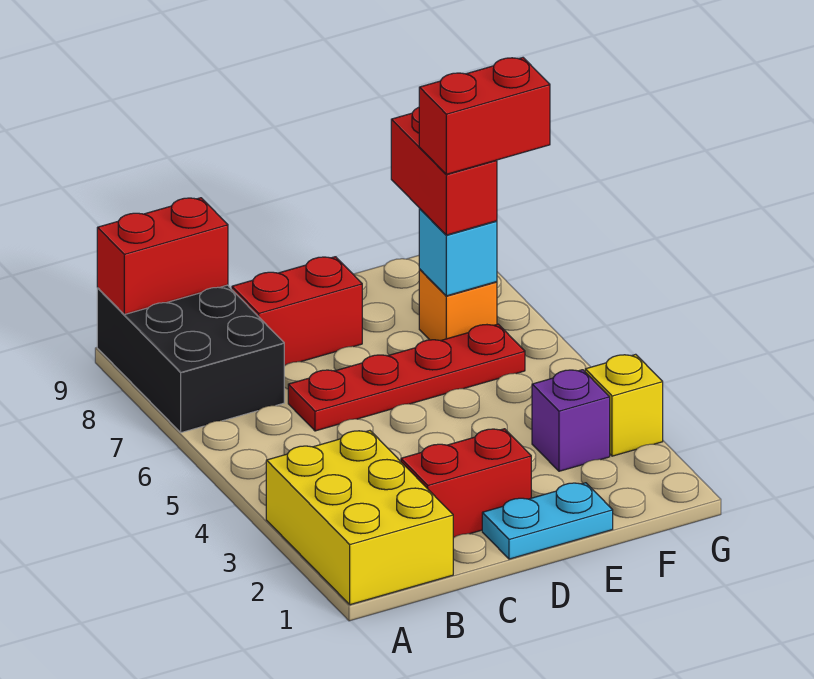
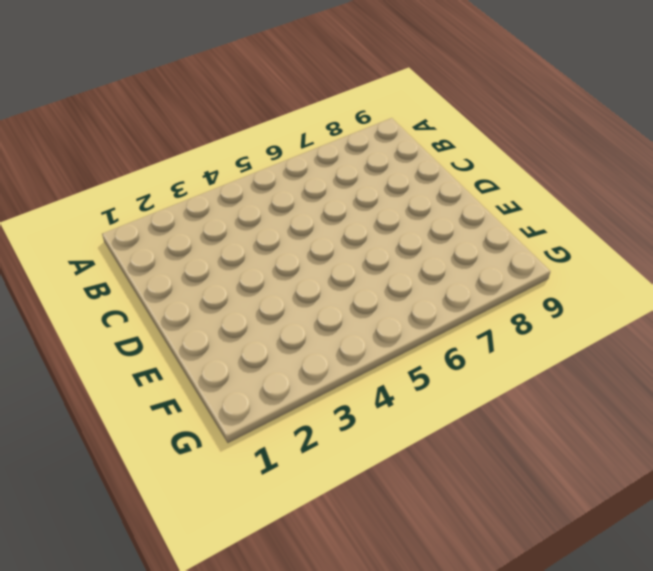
none -> yellow brick A1:B3 level 1
none -> black brick A7:B9 level 1
none -> red brick C2:D2 level 1

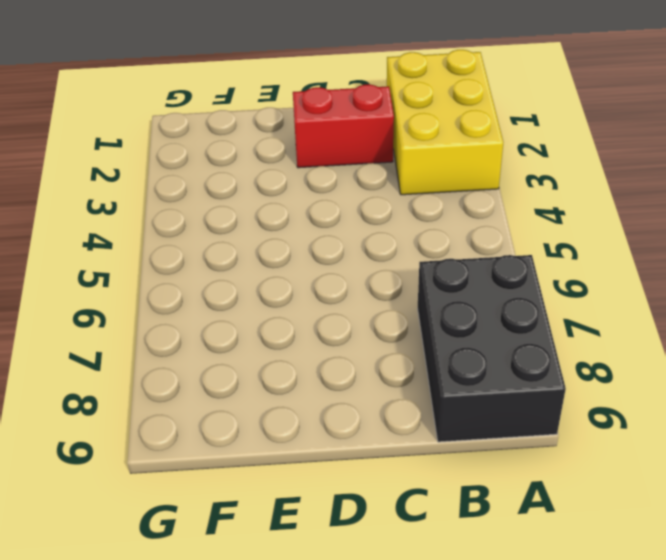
none -> red plate C6:F6 level 1
none -> red brick C8:D8 level 1
none -> cyan plate D1:E1 level 1

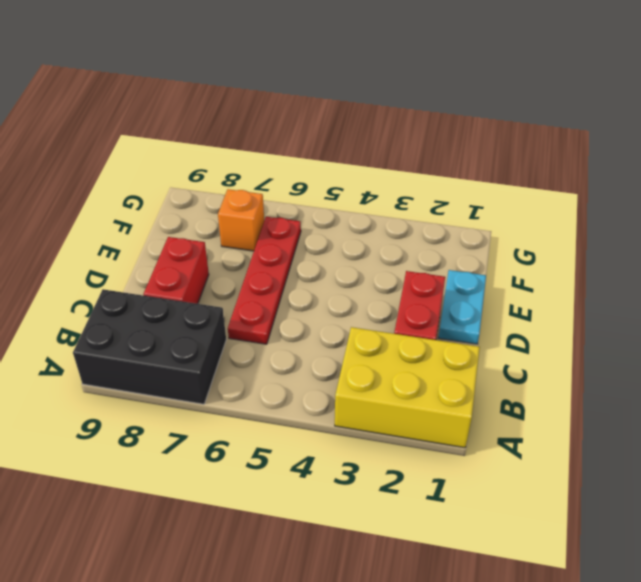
none -> purple brick F3 level 1
none -> yellow brick G3 level 1
none -> red brick A9:B9 level 2

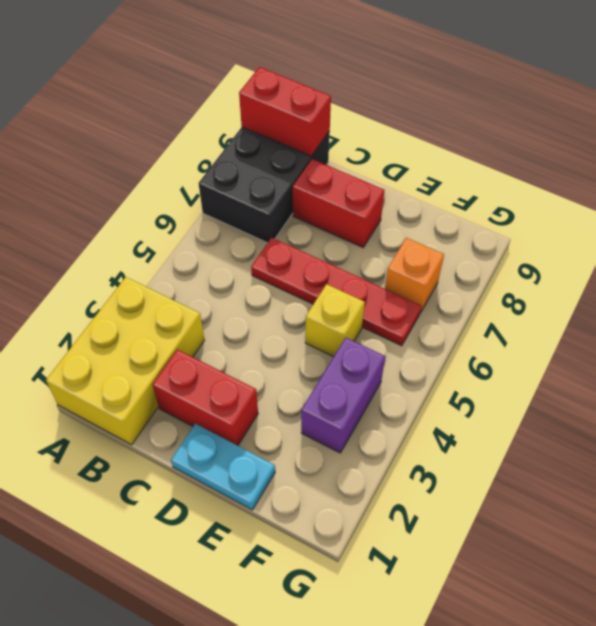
yellow brick E5 level 1 -> yellow brick G3 level 1
purple brick F3:F4 level 1 -> purple brick F3 level 1
none -> cyan brick F7 level 2
none -> red brick F7:F8 level 3
none -> red brick F7:G7 level 4

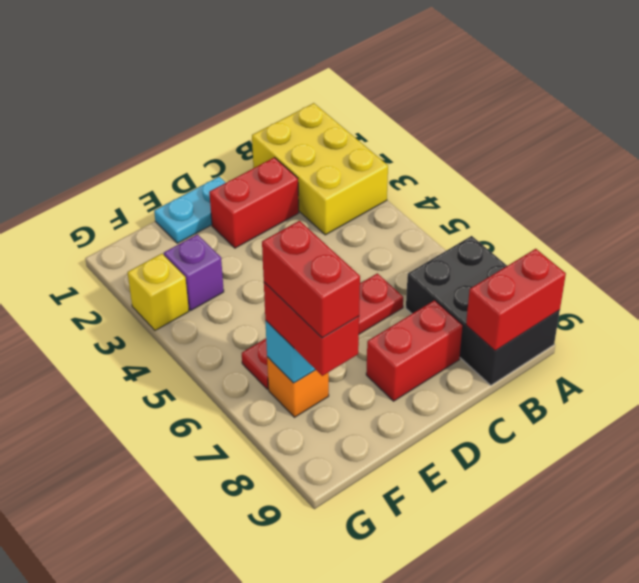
red brick F7:F8 level 4 -> red brick F7:G7 level 4

